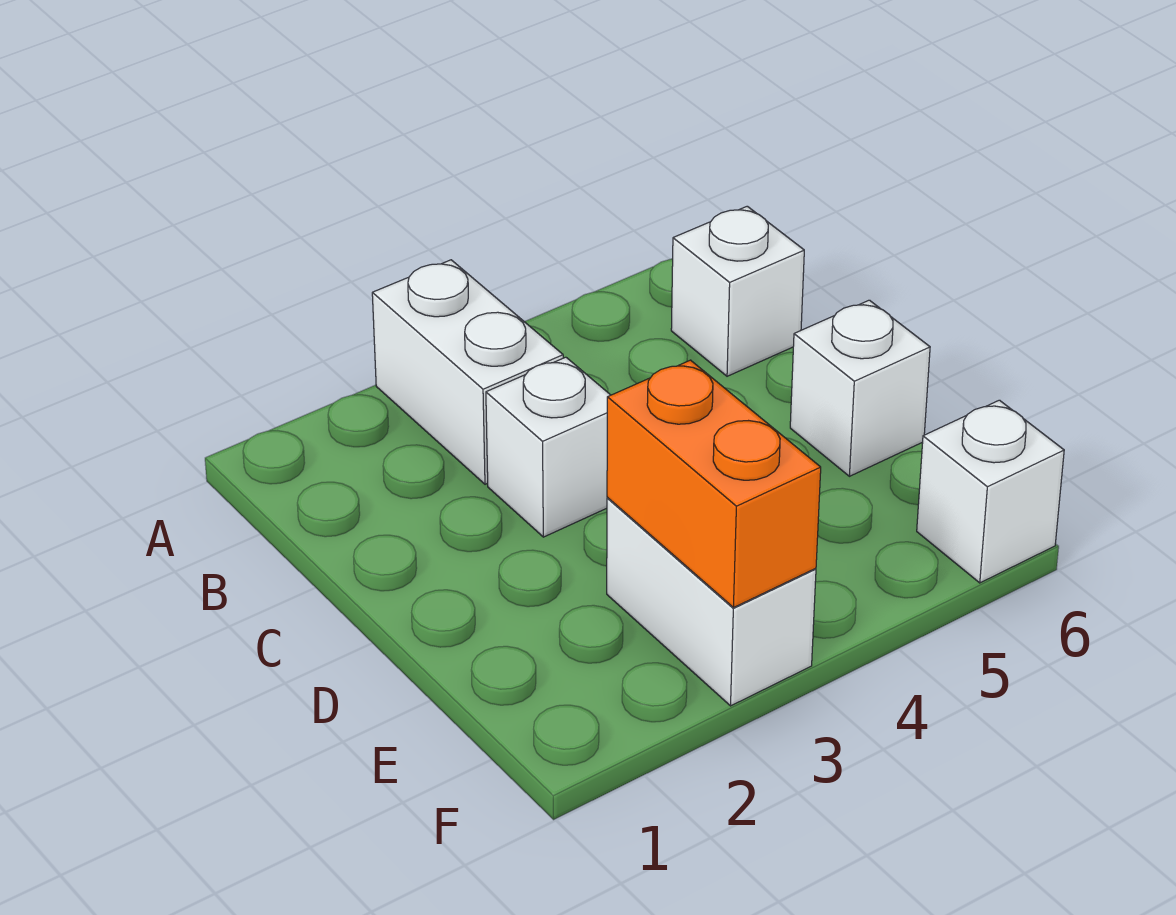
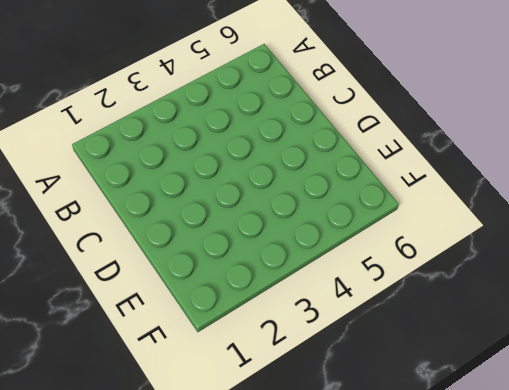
none -> white brick A3:B3 level 1
none -> white brick B6 level 1

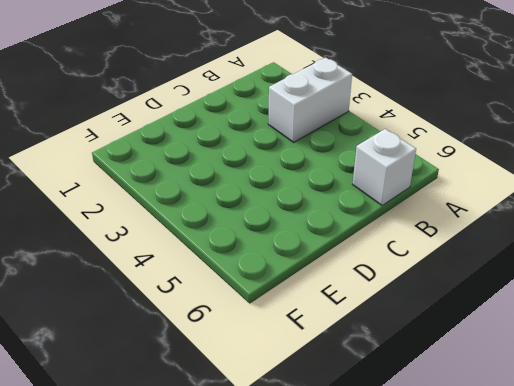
none -> white brick C3 level 1
none -> white brick D6 level 1

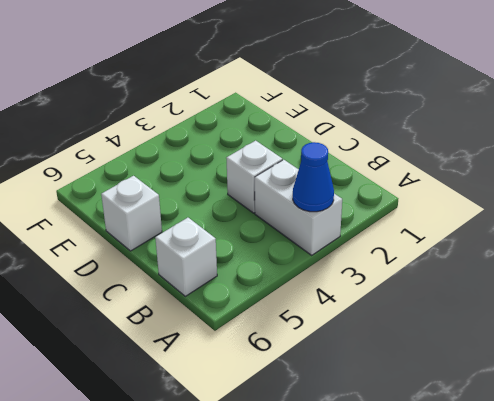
blue cone A3 level 2 -> none
none -> white brick E3:F3 level 1
none -> white brick F6 level 1

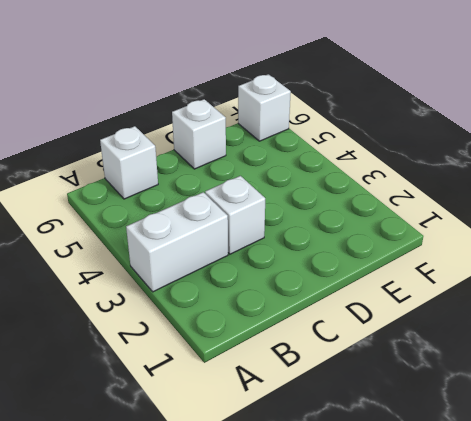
none -> white brick E3:F3 level 1
none -> orange brick E3:F3 level 2

